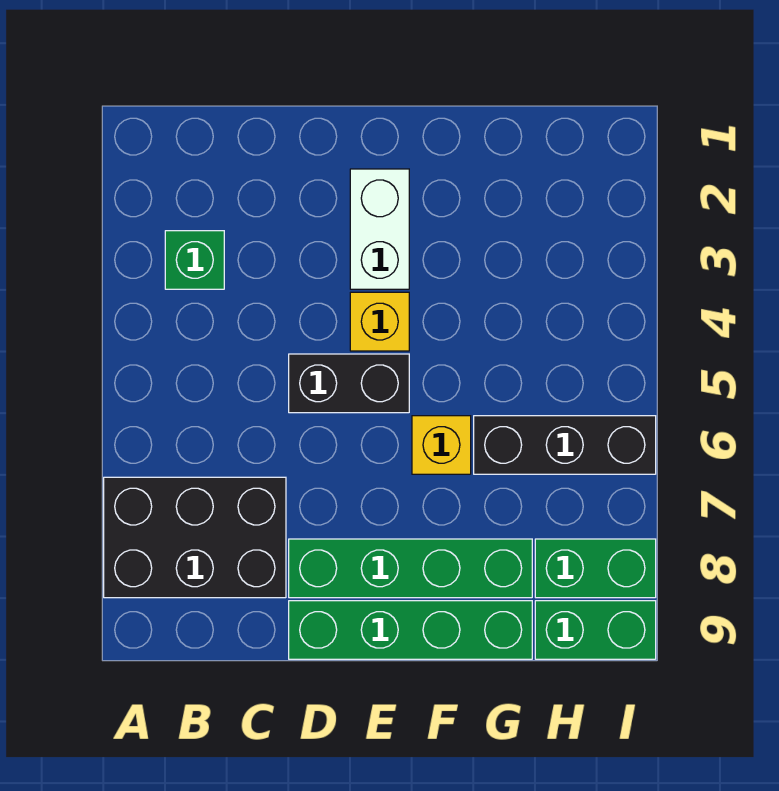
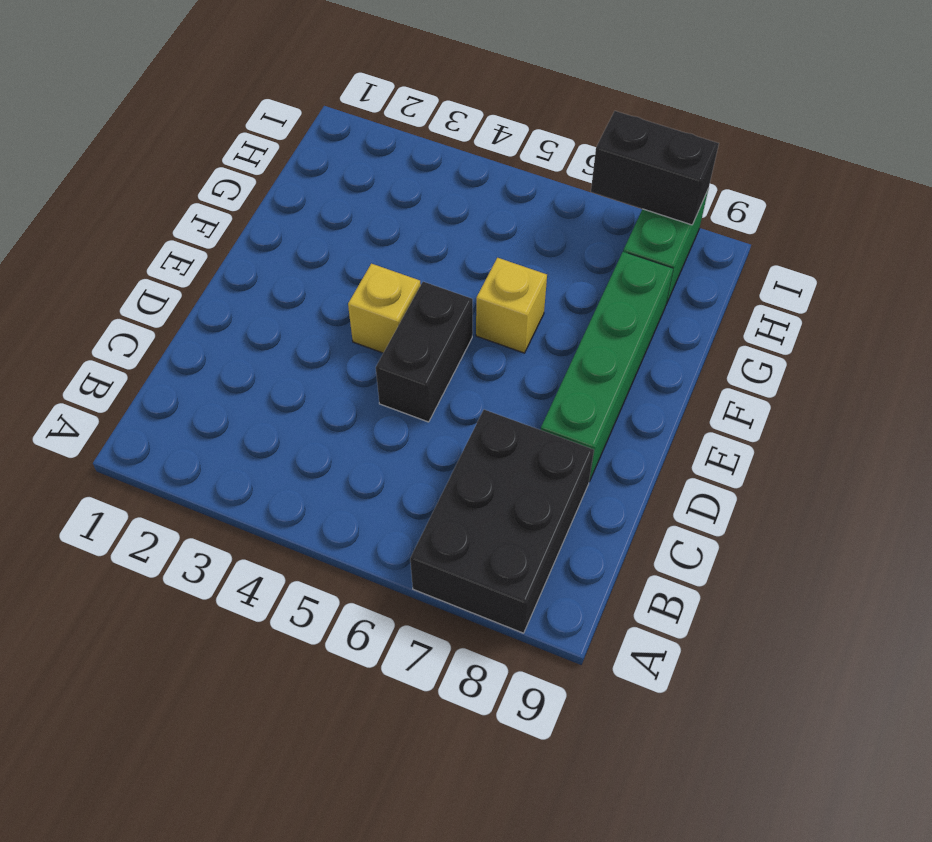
black brick I7:I8 level 2 -> none
none -> green brick B3 level 1
none -> green brick D9:G9 level 1

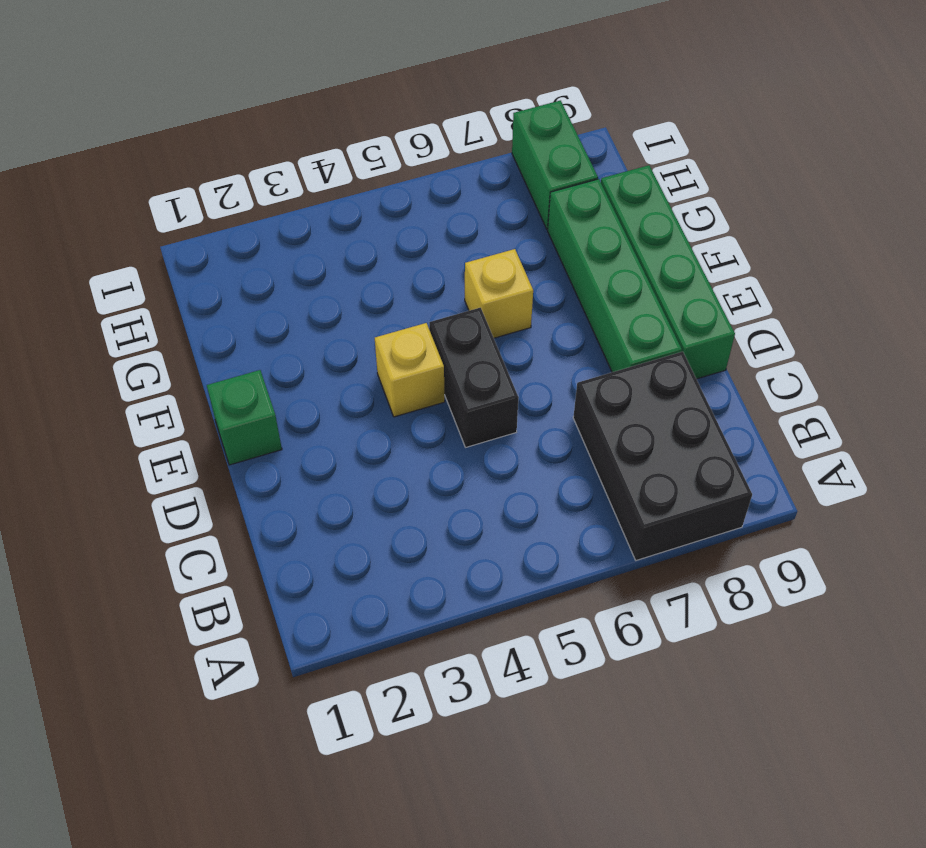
green brick E1 level 1 -> green brick B3 level 1
none -> white brick E2:E3 level 1
none -> black brick G6:I6 level 1

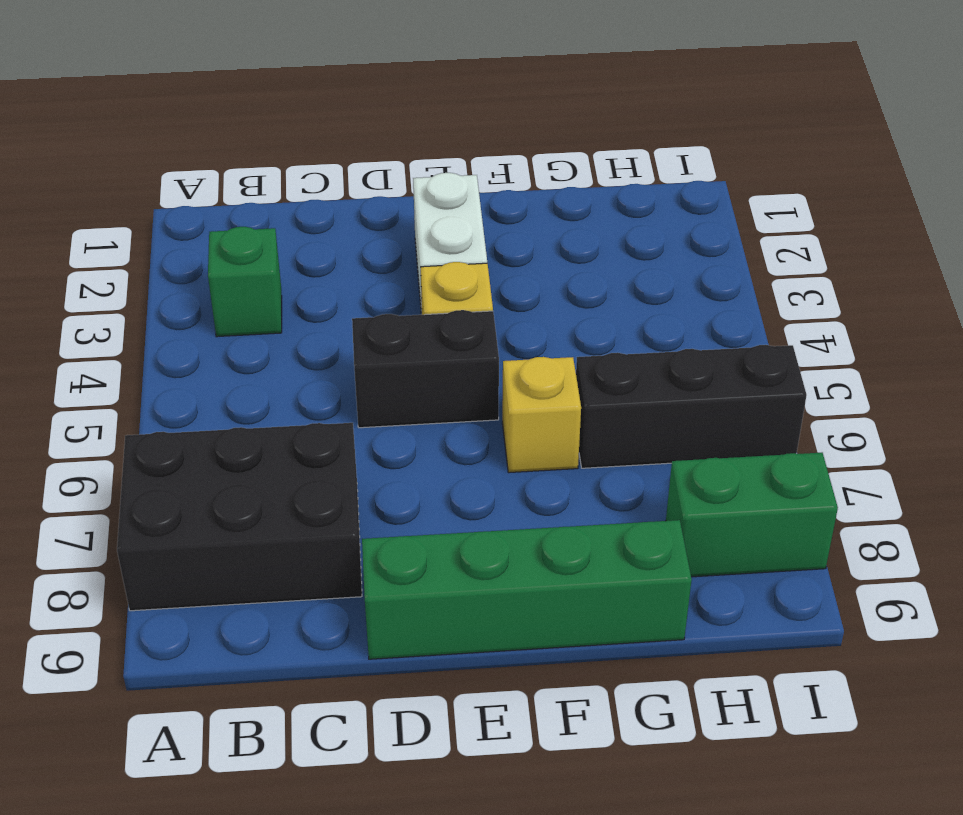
none -> green brick D8:G8 level 1
none -> green brick H9:I9 level 1

